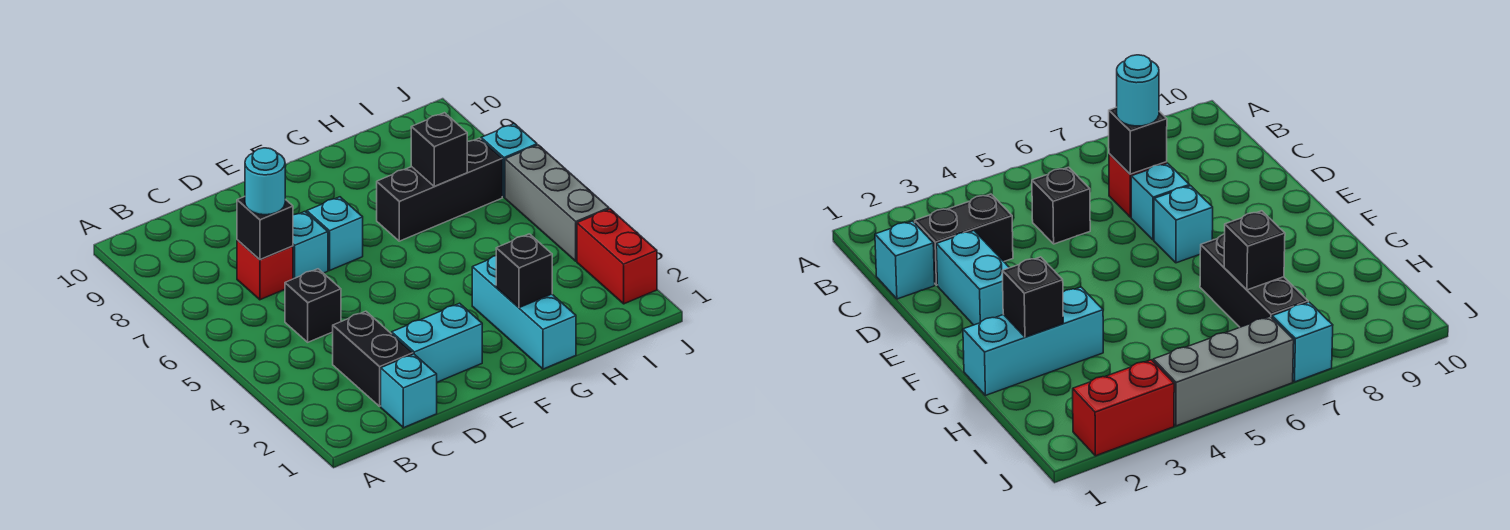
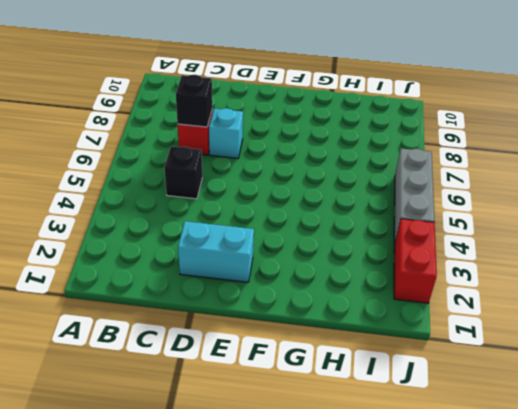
none -> cyan brick C1 level 1
none -> black brick C2:C3 level 1
none -> cyan brick E7 level 1

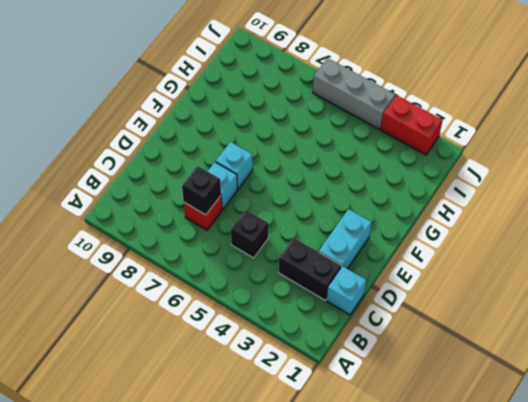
none -> cyan brick G1:G3 level 1
none -> black brick G7:I7 level 1
none -> cyan brick J7 level 1

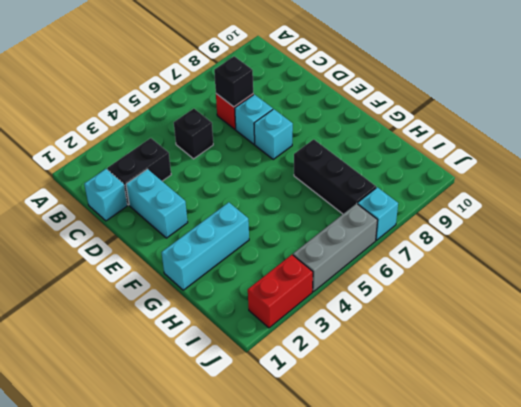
none -> black brick G2 level 2
none -> black brick H7 level 2
none -> cyan round brick C7 level 3

